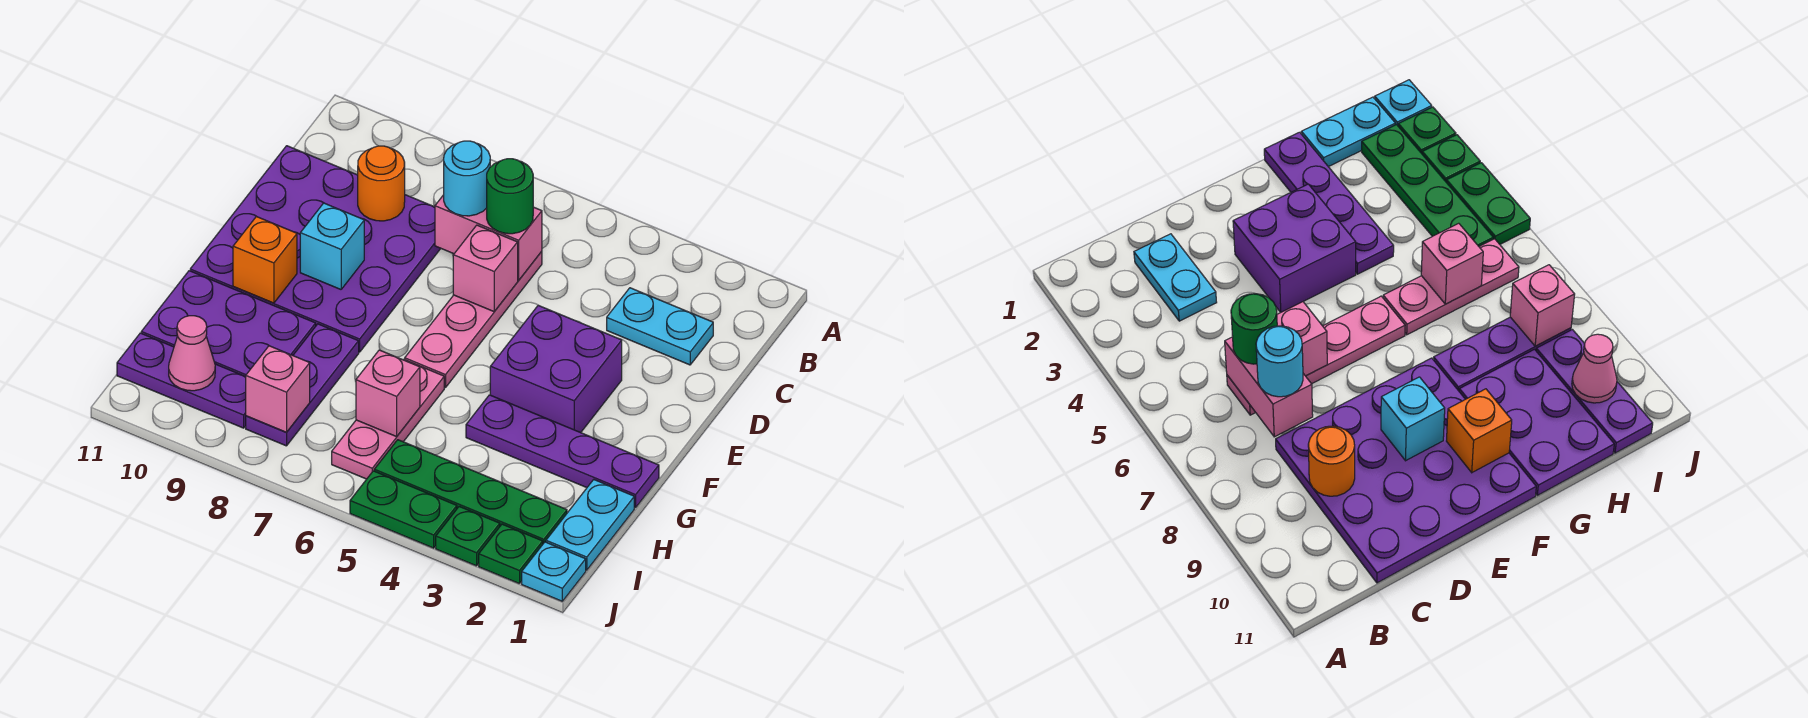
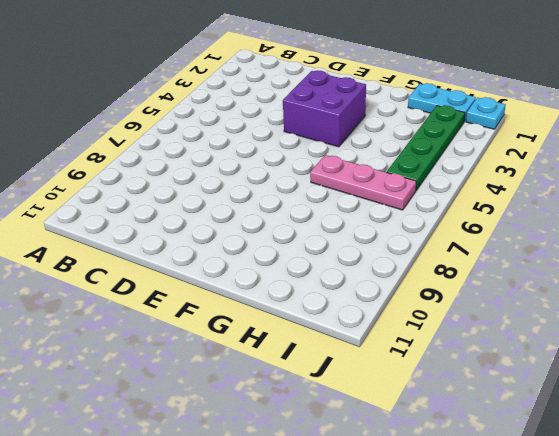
none -> cyan plate C2:C3 level 1
none -> pink plate C6:F6 level 1
none -> purple plate C8:F11 level 1

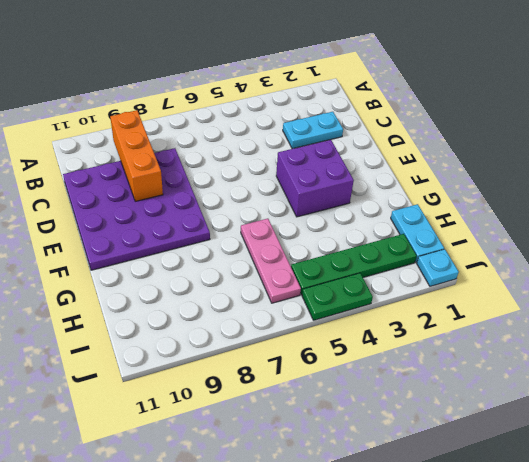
orange brick B9:D9 level 2 -> orange round brick C9 level 2
none -> pink plate C6:F6 level 1
none -> purple plate G1:G4 level 1
none -> purple plate G8:I8 level 1

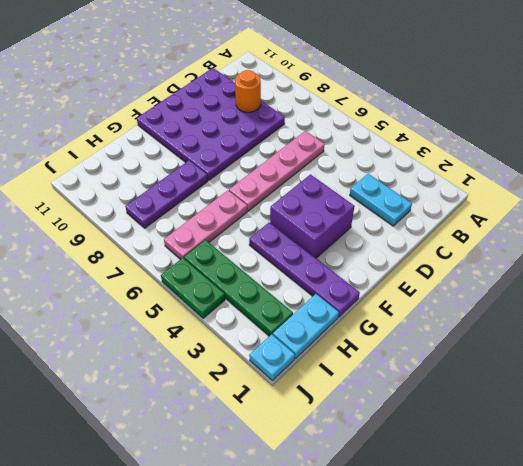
none -> purple plate G9:H11 level 1
none -> purple plate I9:I11 level 1
none -> green plate J2 level 1

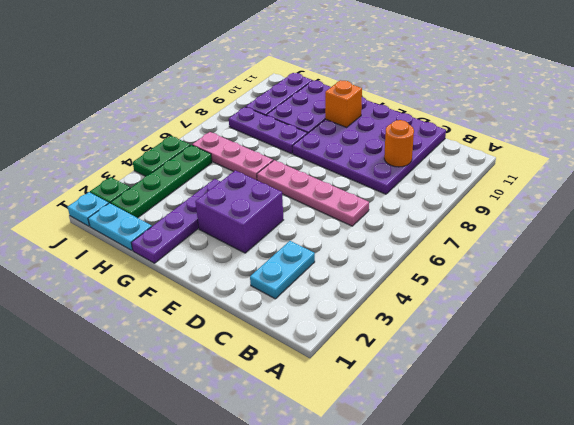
none -> green plate J3 level 1
none -> pink brick C6:C7 level 2
none -> pink brick D6 level 2

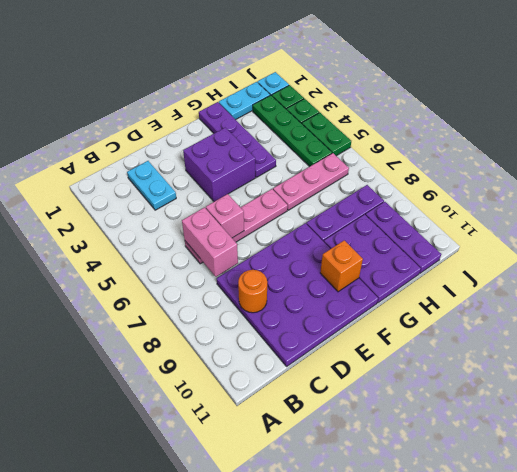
none -> cyan brick E9 level 2
none -> pink brick H6 level 2
none -> pink brick I8 level 2

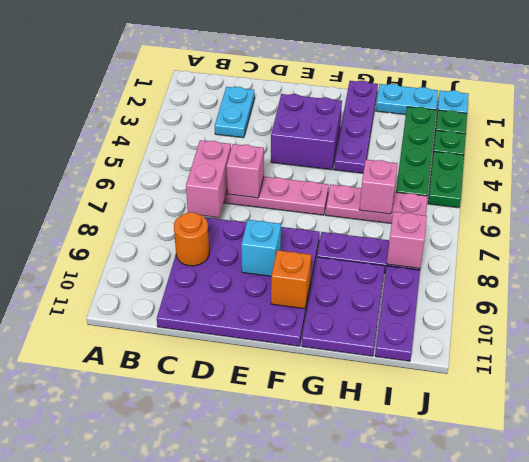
none -> pink cone I10 level 2
none -> green round brick C6 level 3
none -> cyan round brick C7 level 3

